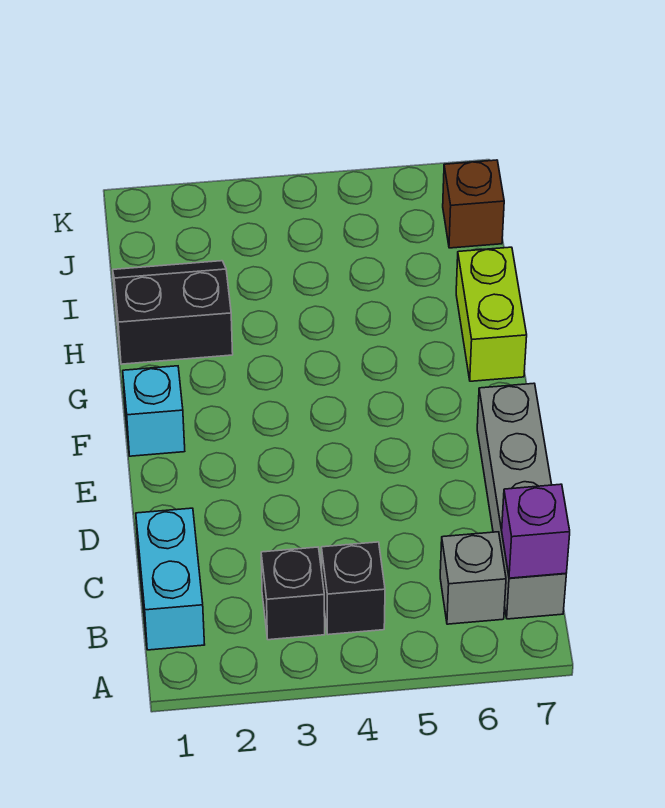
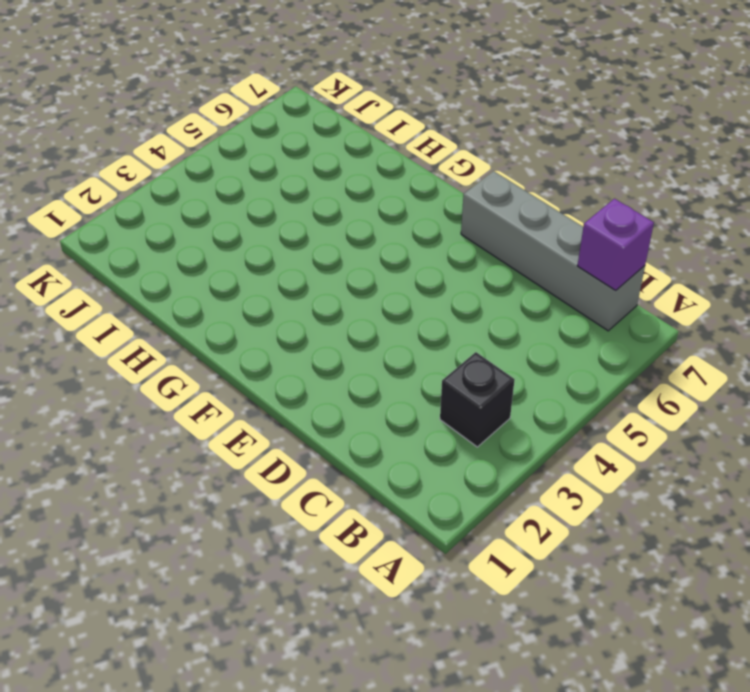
none -> cyan brick B1:C1 level 1
none -> black brick B4 level 1

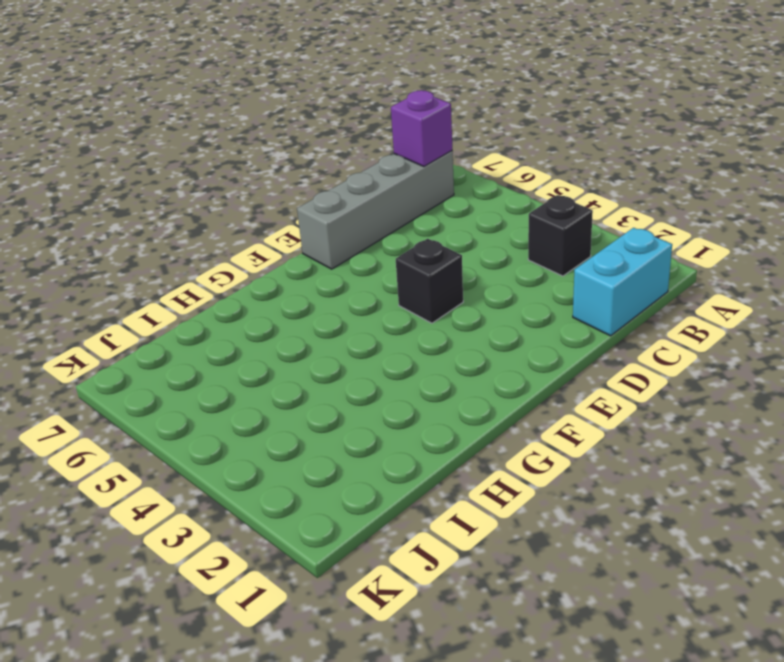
black brick E4 level 1 -> black brick B4 level 1
none -> grey brick B6 level 1
none -> cyan brick F1 level 1

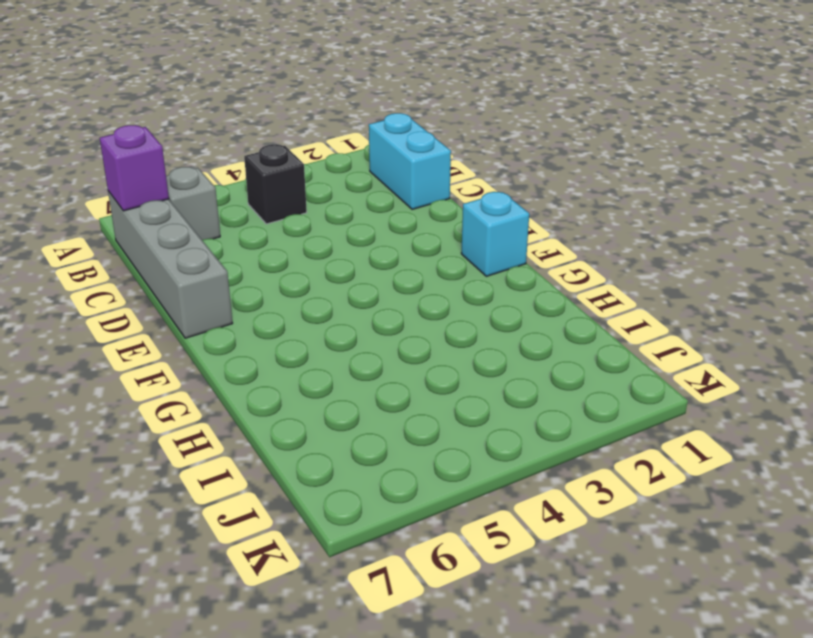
none -> black brick B3 level 1
none -> lime brick G7:H7 level 1

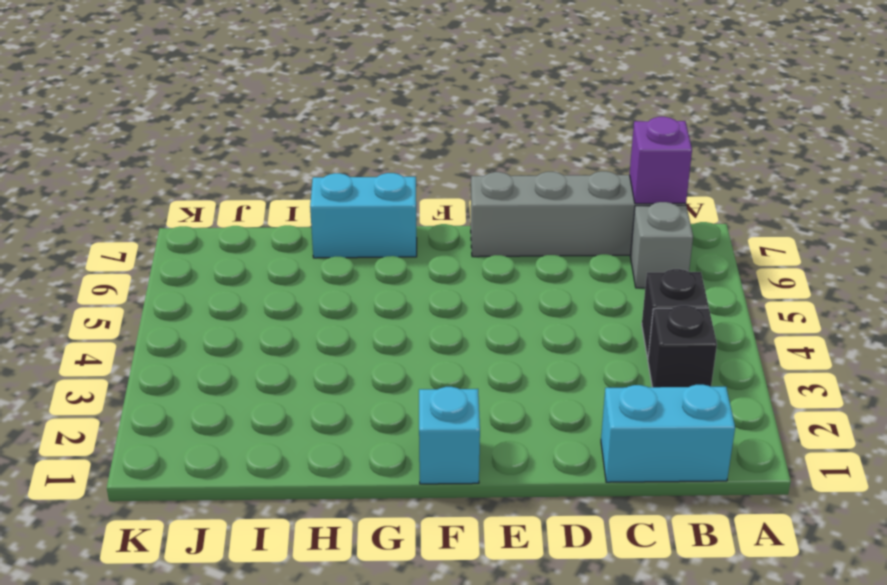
cyan brick G7:H7 level 1 -> lime brick G7:H7 level 1
none -> black slope H1:I2 level 1 top H
none -> brown brick J7 level 1

